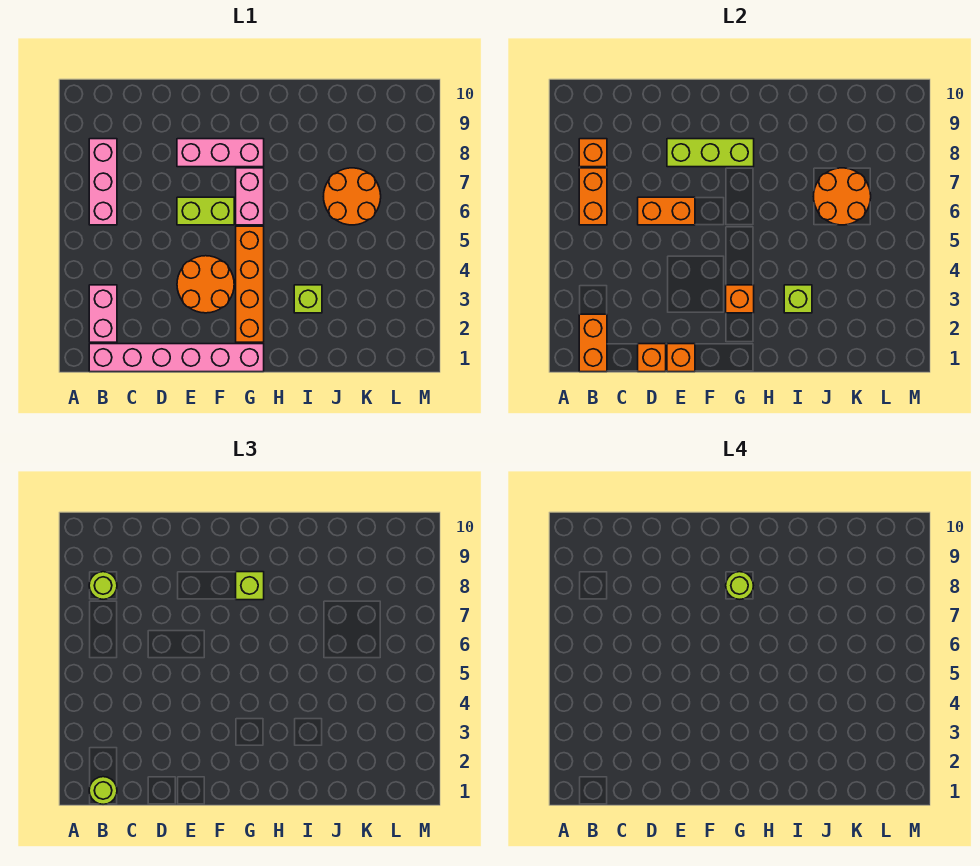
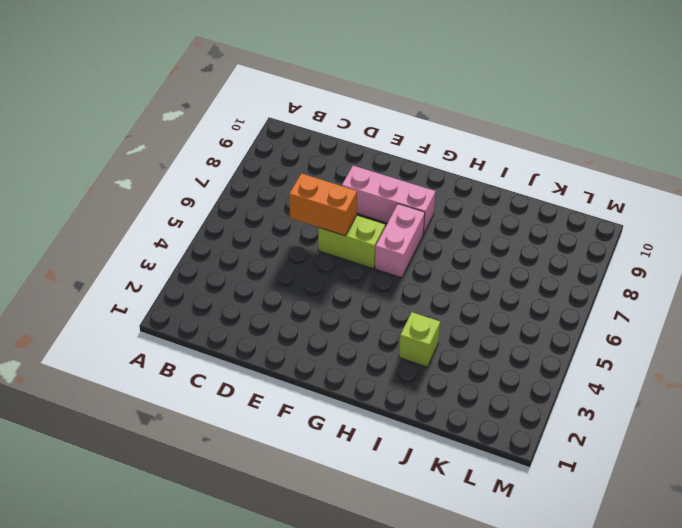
none -> pink brick B1:G1 level 1
none -> pink brick B2:B3 level 1
none -> pink brick B6:B8 level 1

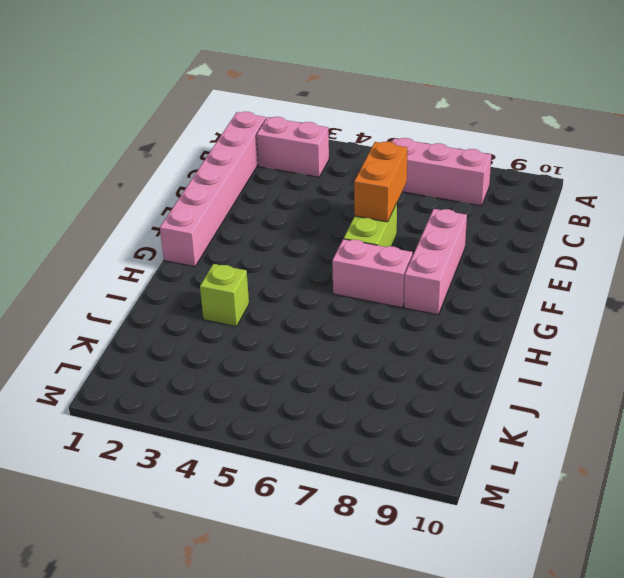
none -> orange round brick E3:F4 level 1
none -> orange brick G2:G5 level 1
none -> orange round brick J6:K7 level 1

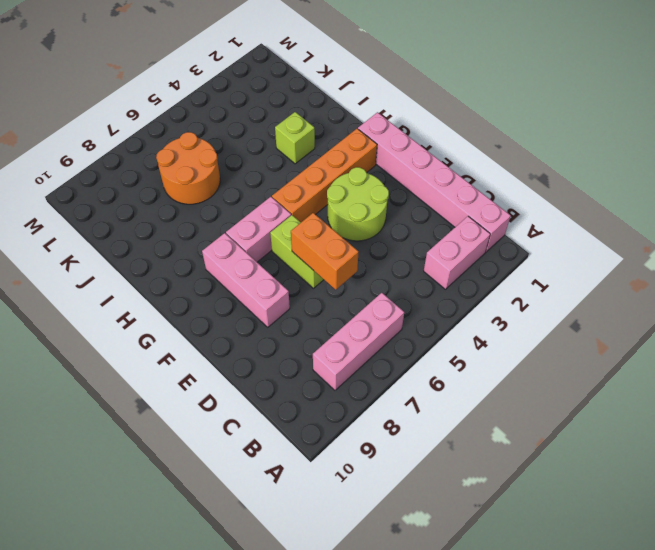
lime round brick E3:F4 level 1 -> orange round brick E3:F4 level 1
none -> orange brick B1:B2 level 2
none -> orange brick B6:B7 level 2
none -> orange brick B8 level 2

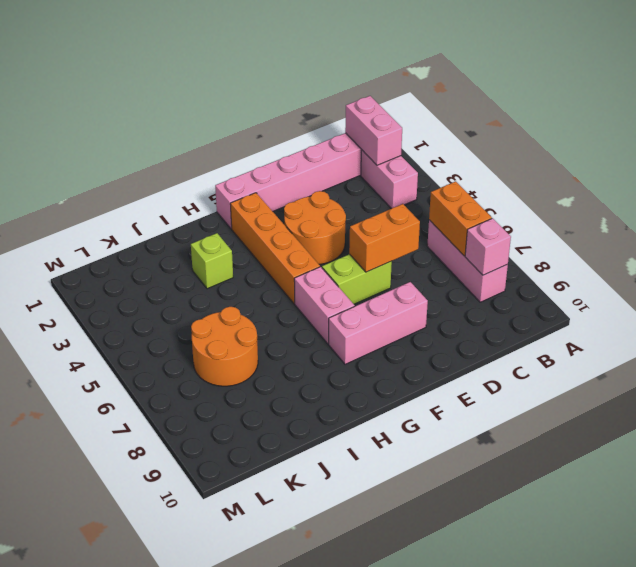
pink brick B1:B2 level 2 -> orange brick B1:B2 level 2
pink brick B8 level 2 -> orange brick B8 level 2
none -> orange brick D1 level 2
none -> orange brick E1 level 2
none -> lime brick E8:G8 level 2

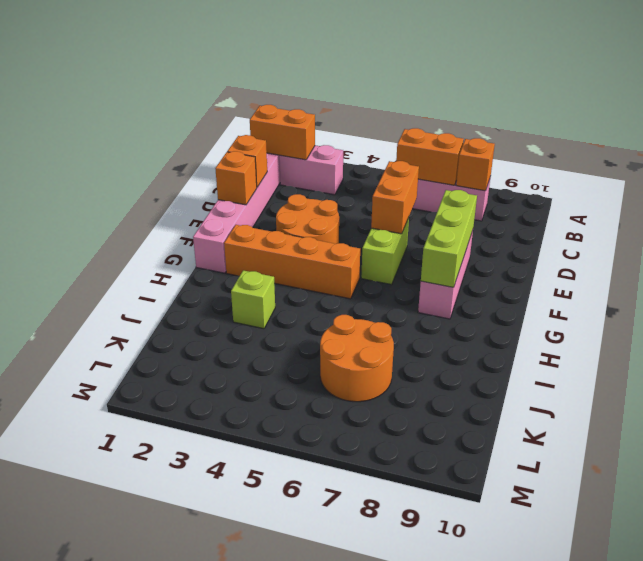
none -> pink brick G6:G7 level 1
none -> orange brick G3 level 2
none -> lime brick I3 level 2

